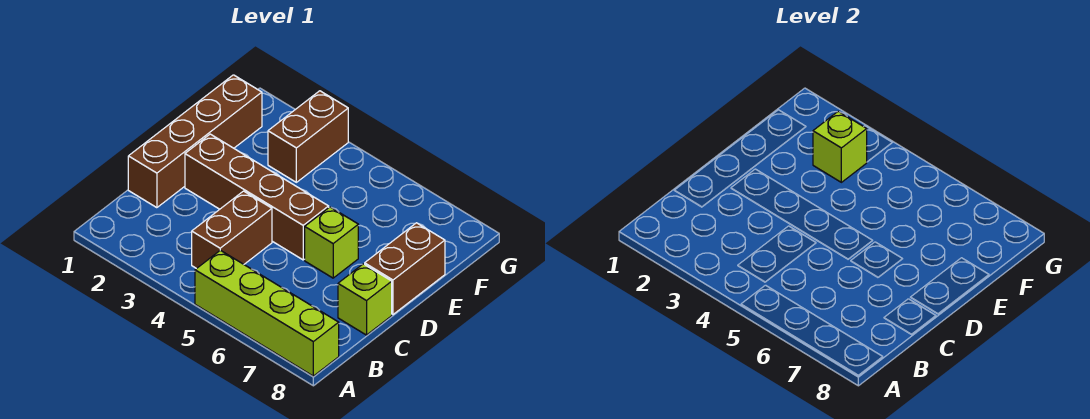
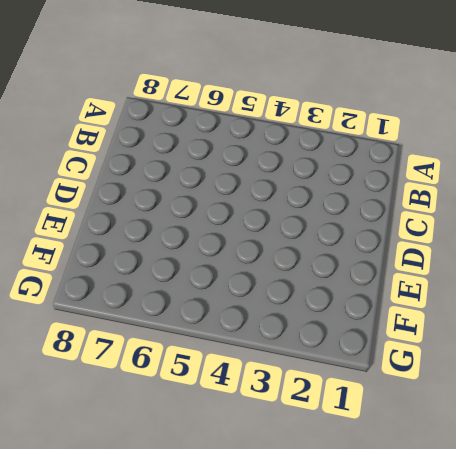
none -> lime brick A5:A8 level 1
none -> brown brick B4:C4 level 1

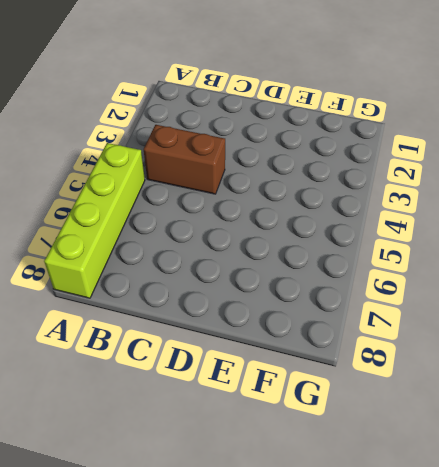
none -> brown brick C1:F1 level 1
none -> lime brick C8 level 1

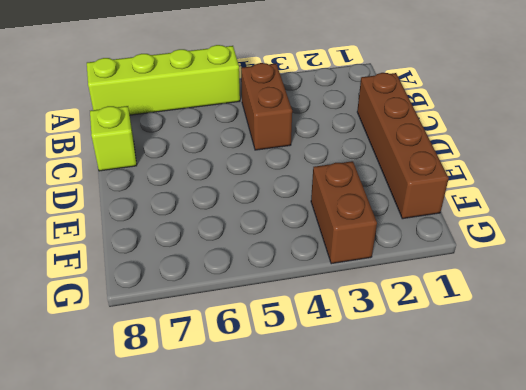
none -> brown brick D2:D5 level 1
none -> lime brick D6 level 1

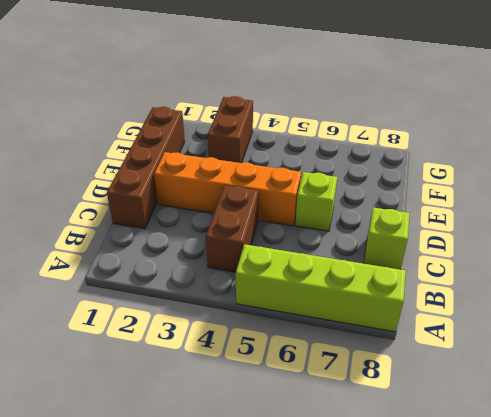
orange brick D2:D5 level 1 -> brown brick D2:D5 level 1
none -> brown brick D8:E8 level 1
none -> lime brick F3 level 2

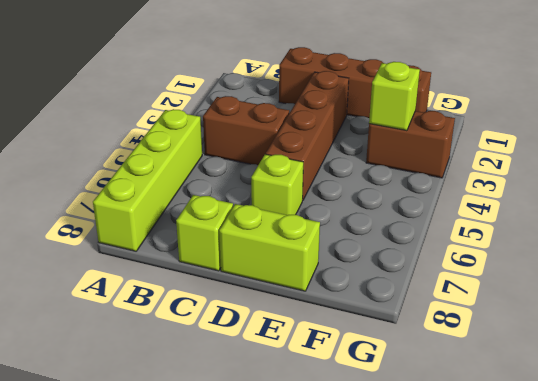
lime brick D8:E8 level 1 -> brown brick D8:E8 level 1

